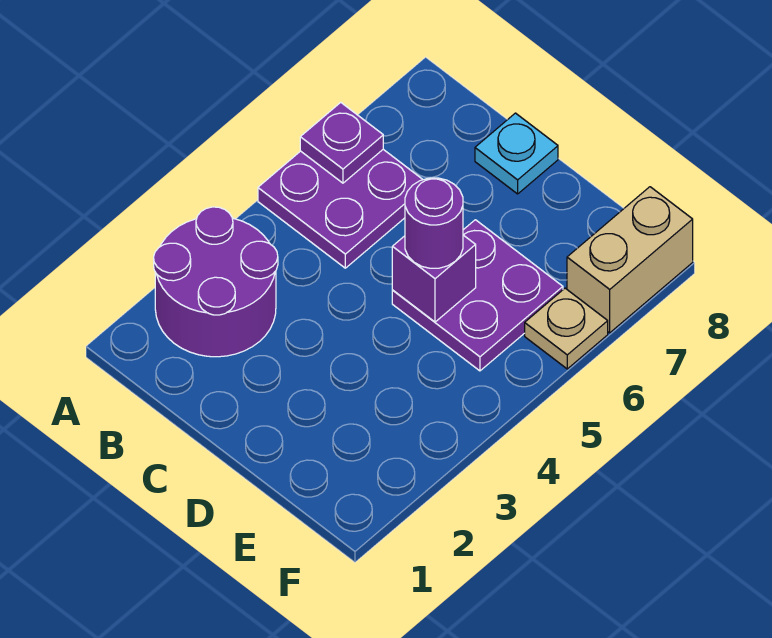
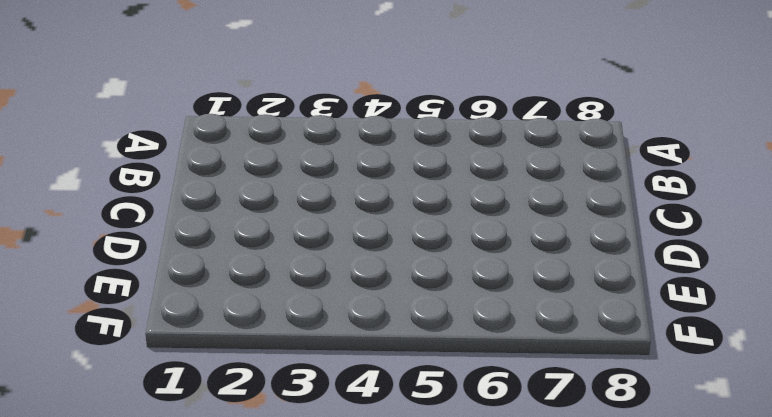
none -> purple round brick A2:B3 level 1
none -> purple plate A5:B6 level 1

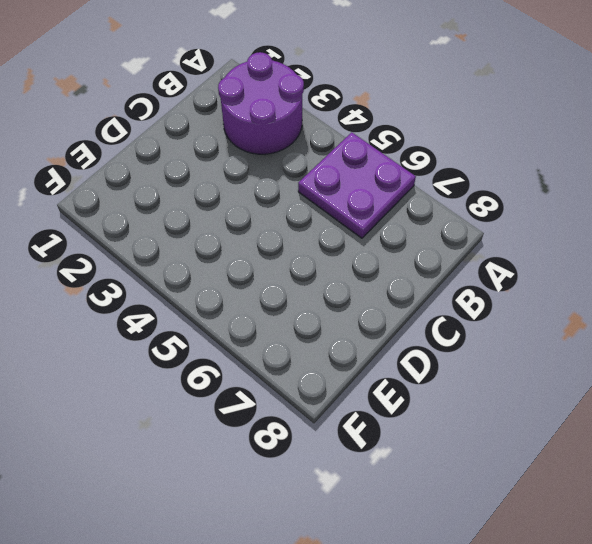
none -> cyan plate C8 level 1
none -> purple plate D5:E6 level 1

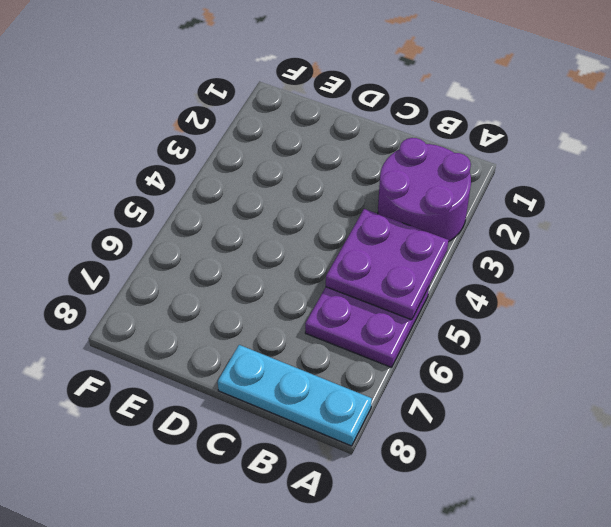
purple plate A4:B5 level 2 -> purple plate D5:E6 level 1
cyan plate A8:C8 level 1 -> cyan plate C8 level 1
none -> tan plate F6 level 1
none -> tan brick F7:F8 level 1

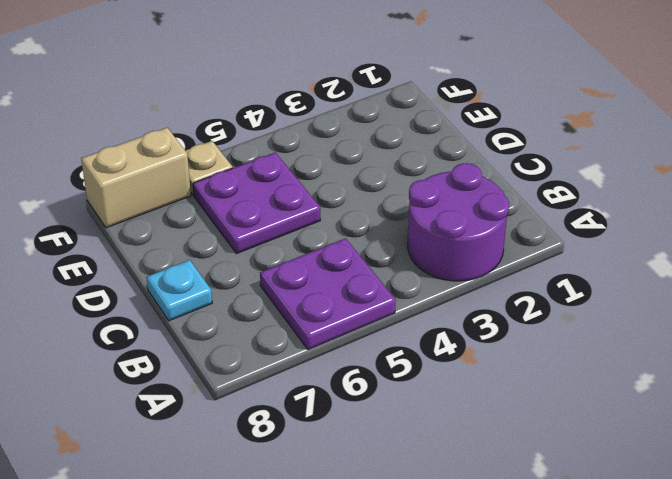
none -> purple plate A6 level 2
none -> purple brick D5 level 2

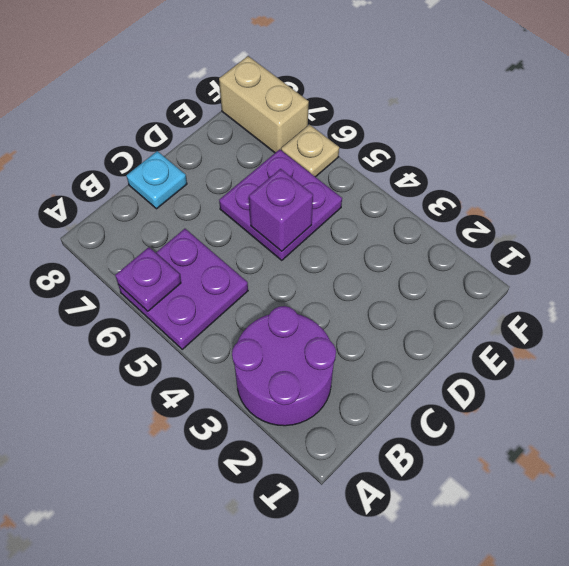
none -> purple round brick D5 level 3

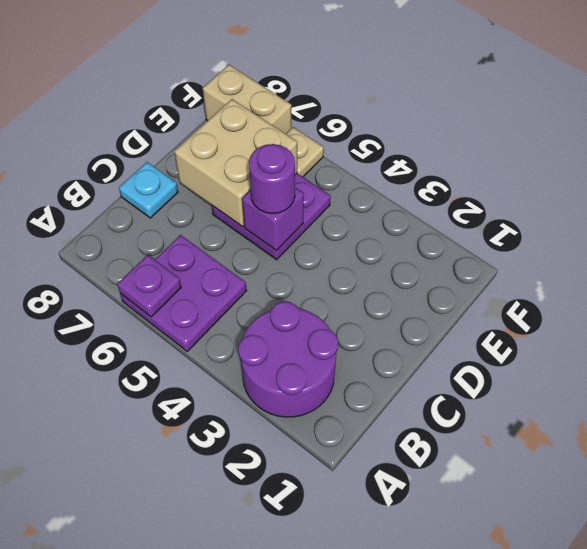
tan brick D6:E7 level 2 -> none

